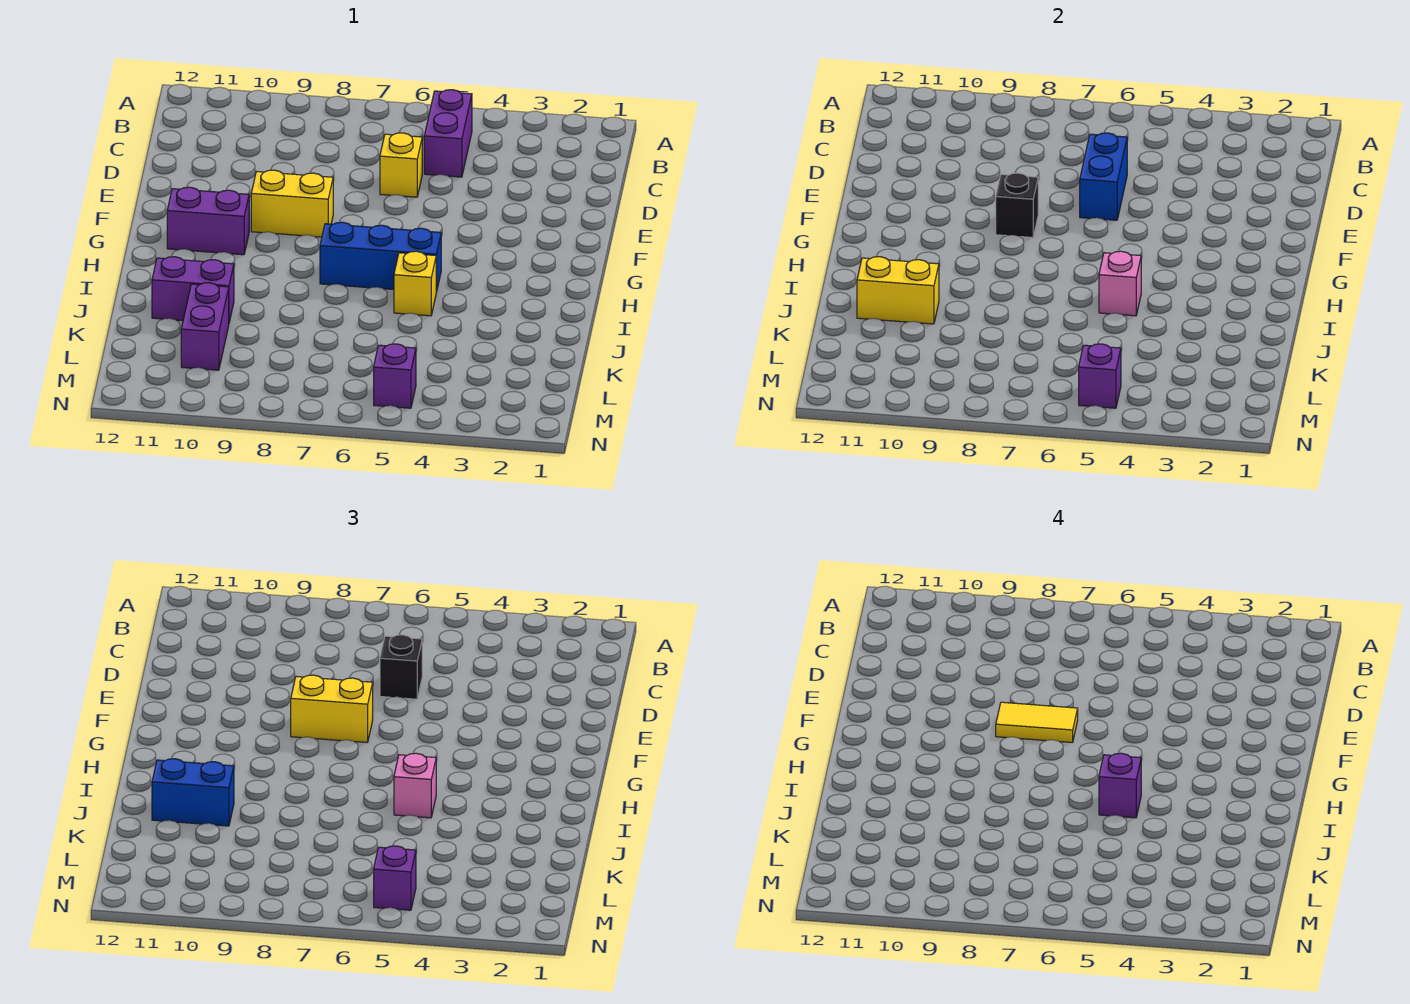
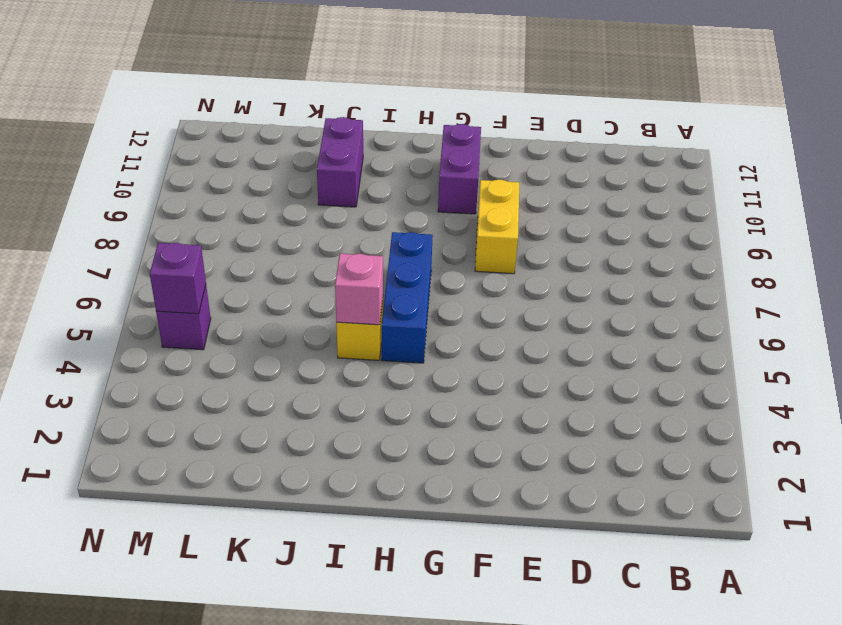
none -> purple brick B5:C5 level 1
none -> yellow brick D6 level 1
none -> purple brick K10:L10 level 1

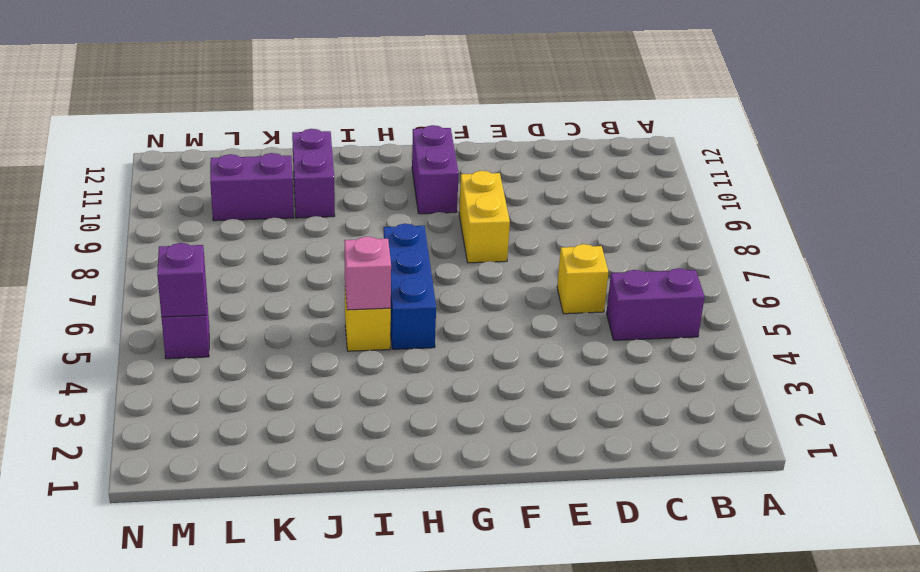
none -> blue brick D6:E6 level 2
none -> black brick F8 level 2
none -> yellow brick J10:J11 level 2

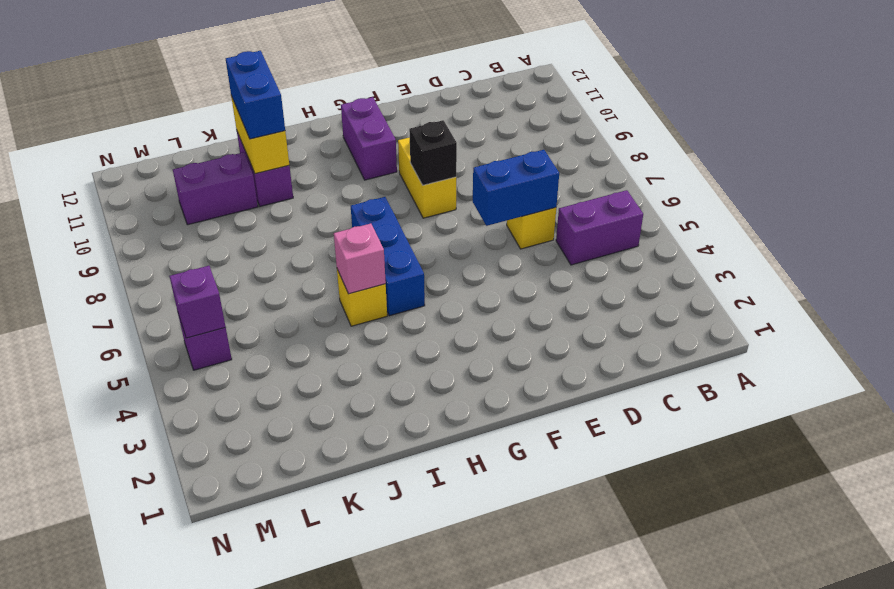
none -> black brick D6 level 3
none -> yellow brick F7:F8 level 3
none -> pink brick I5 level 3

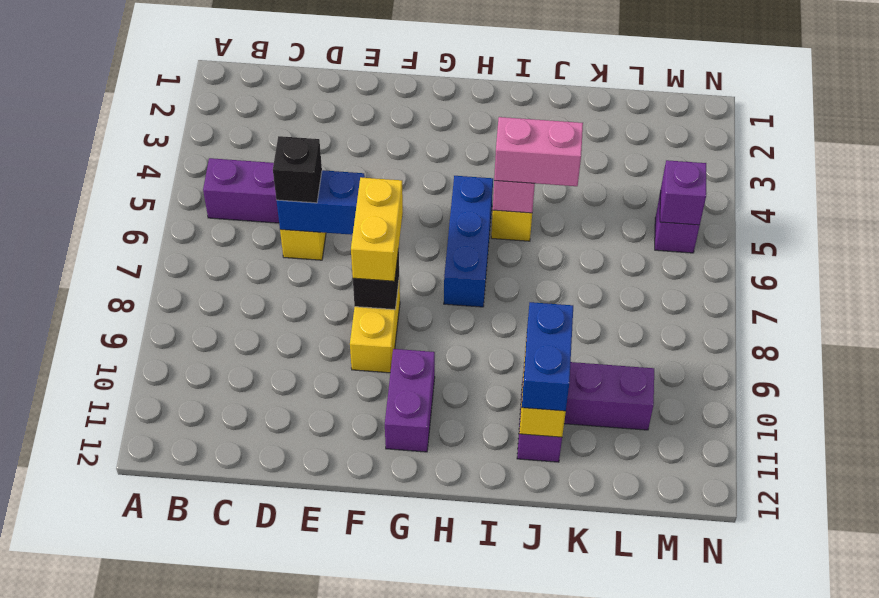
pink brick I5:J5 level 3 -> pink brick I5 level 3
none -> purple brick M5 level 3
none -> yellow tile F7:F8 level 4
none -> purple brick I5 level 4

